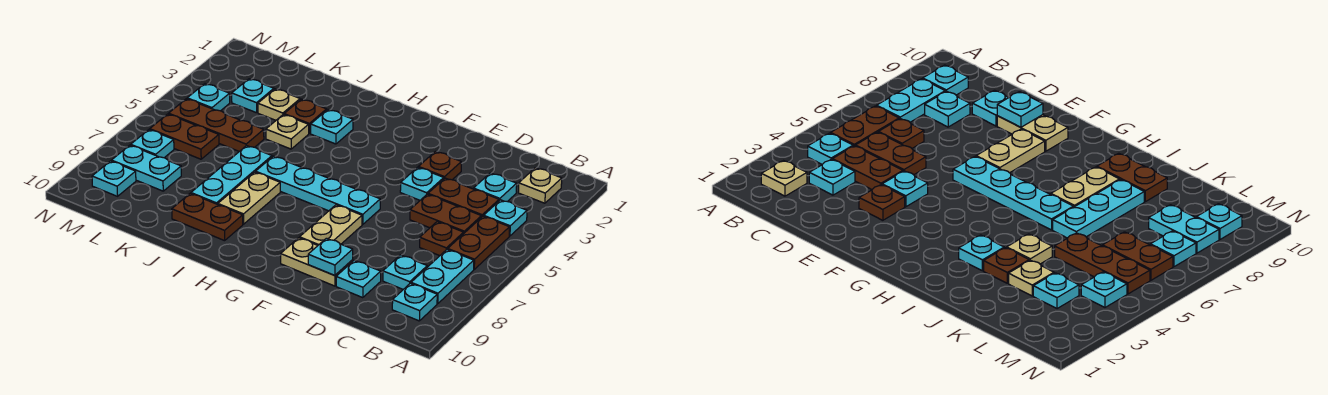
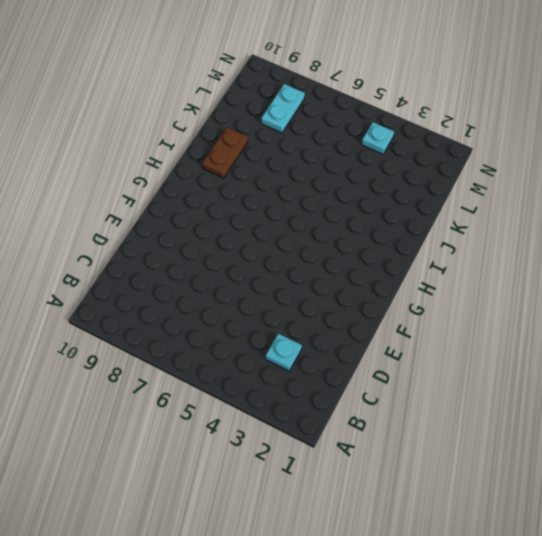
none -> tan plate B2 level 1
none -> cyan plate B4 level 1
none -> brown plate B5:B6 level 1
none -> cyan plate B7:B8 level 1

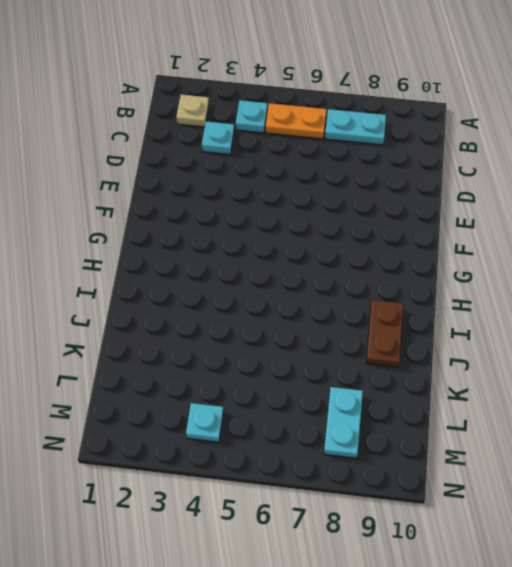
orange plate B5:B6 level 1 -> brown plate B5:B6 level 1
none -> cyan plate B9 level 1
none -> brown plate C4:D4 level 1
none -> brown plate C5:D5 level 1
none -> brown plate C6 level 1

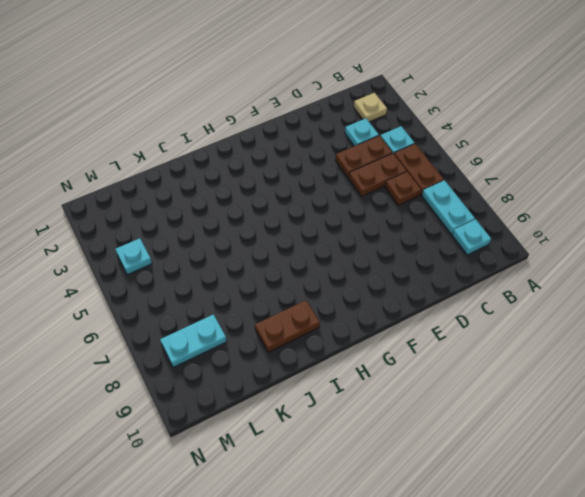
none -> cyan plate C8 level 1
none -> cyan plate D9 level 1
none -> brown plate E3 level 1
none -> cyan plate E4 level 1

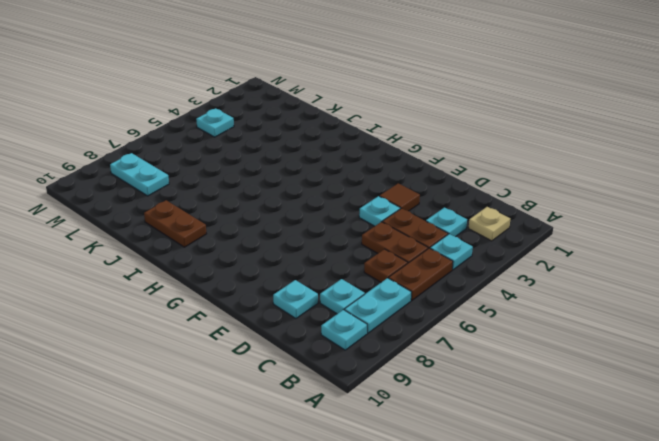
brown tile E3 level 1 -> brown plate E3 level 1
none -> tan plate E9:F9 level 1
none -> cyan plate F6:I6 level 1
none -> tan plate F7:F8 level 1
none -> cyan plate I3 level 1

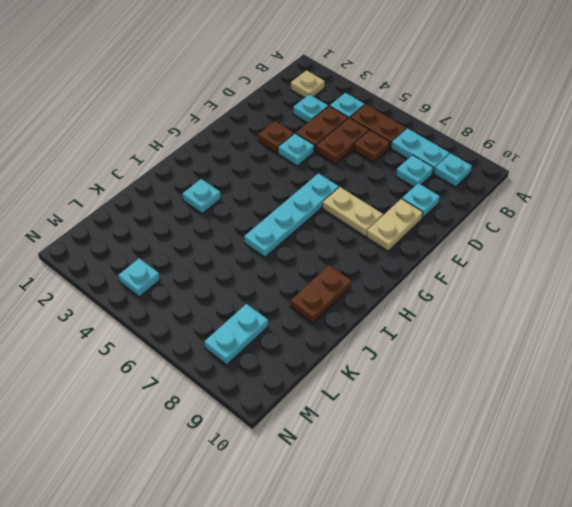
none -> tan plate I7:I8 level 1
none -> brown plate J3 level 1
none -> tan plate J4 level 1
none -> cyan plate J6:J8 level 1

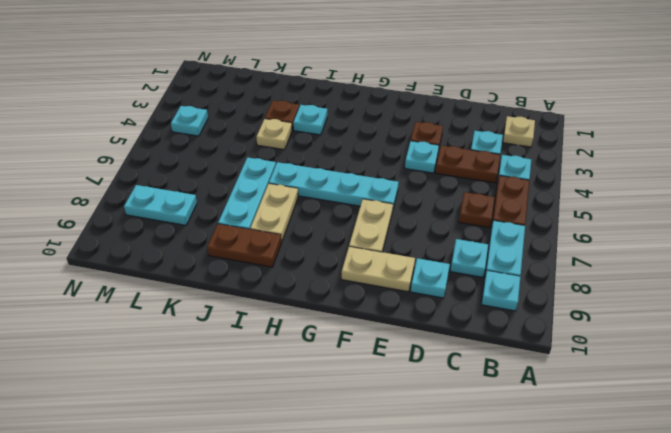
none -> brown plate C5:D5 level 1
none -> tan plate K3 level 1
none -> brown plate K5:M5 level 1
none -> cyan plate L3 level 1

